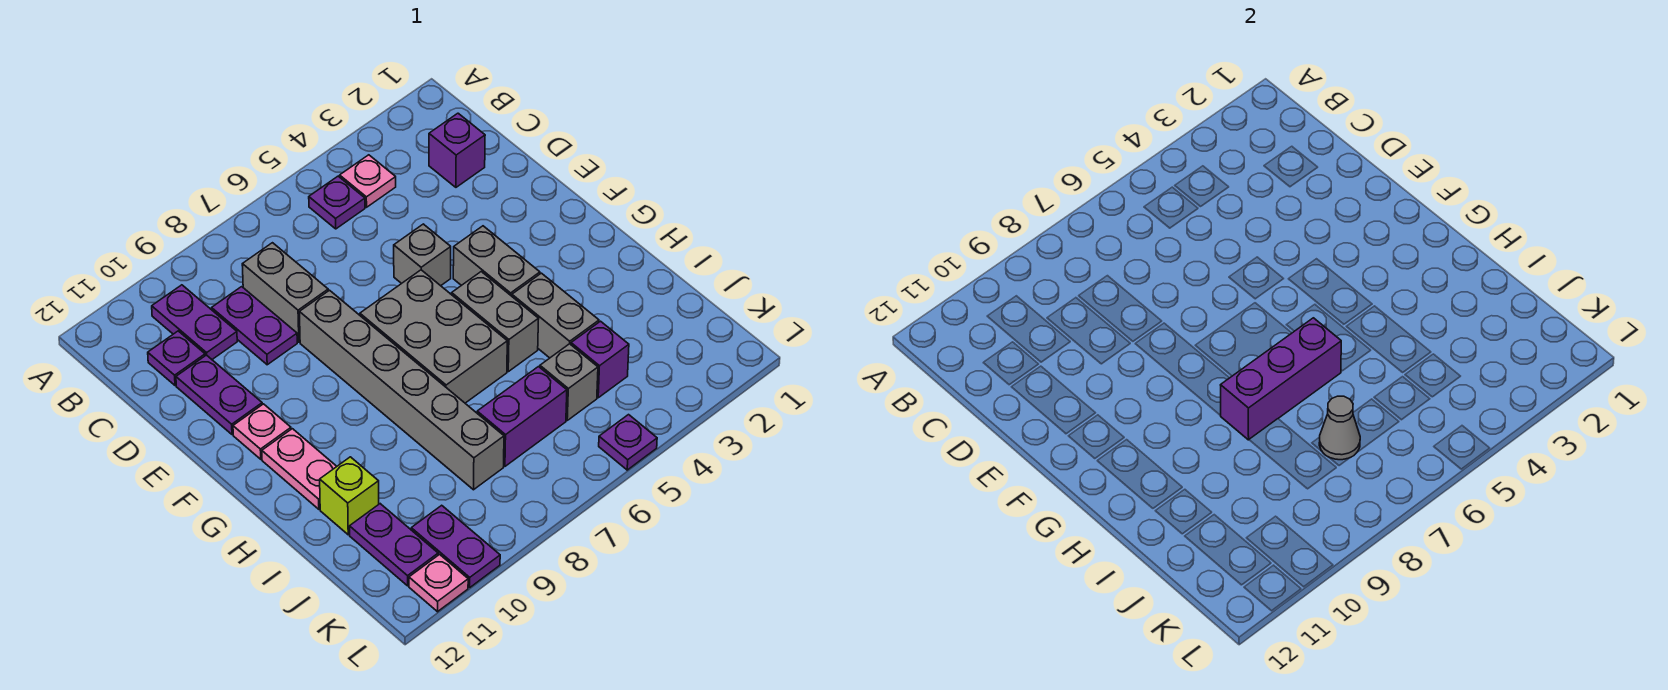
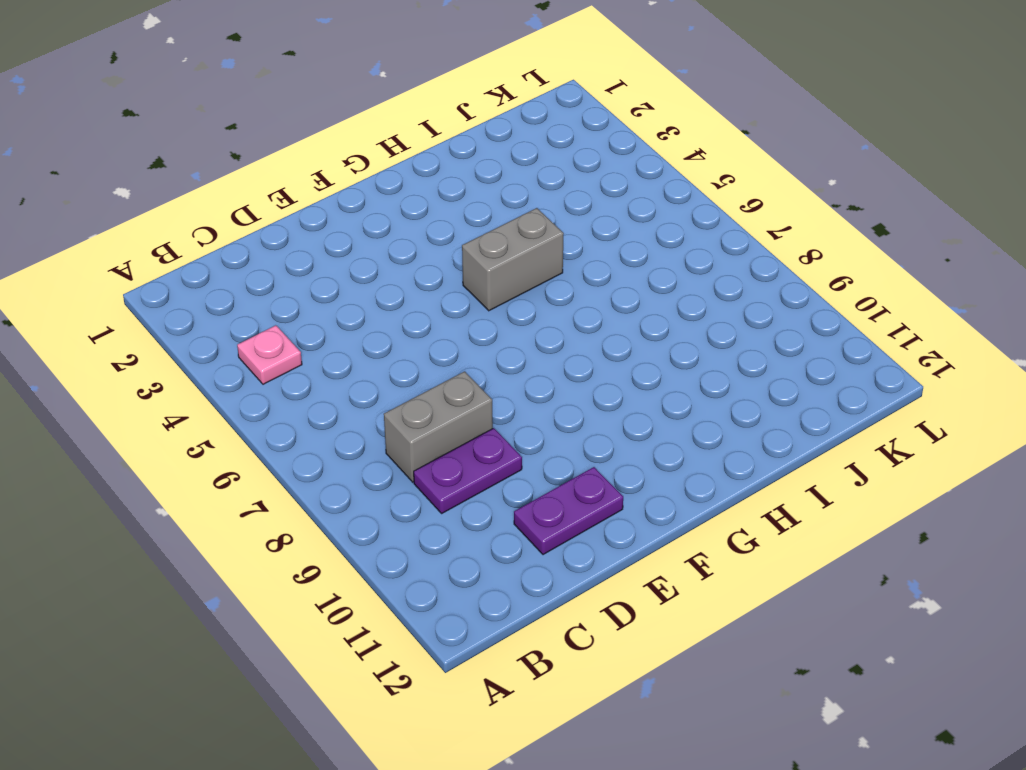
none -> purple plate B5 level 1
none -> purple plate B10:C10 level 1
none -> purple brick C2 level 1

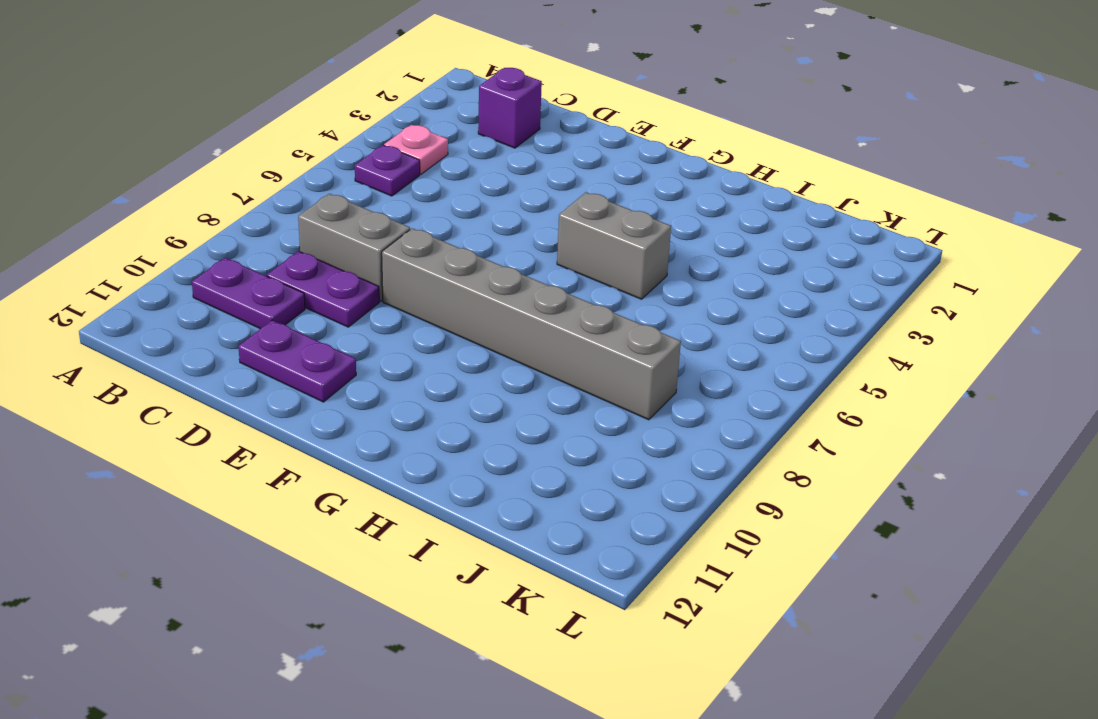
none -> purple plate C11 level 1
none -> grey brick E5 level 1
none -> grey brick F4:G4 level 1

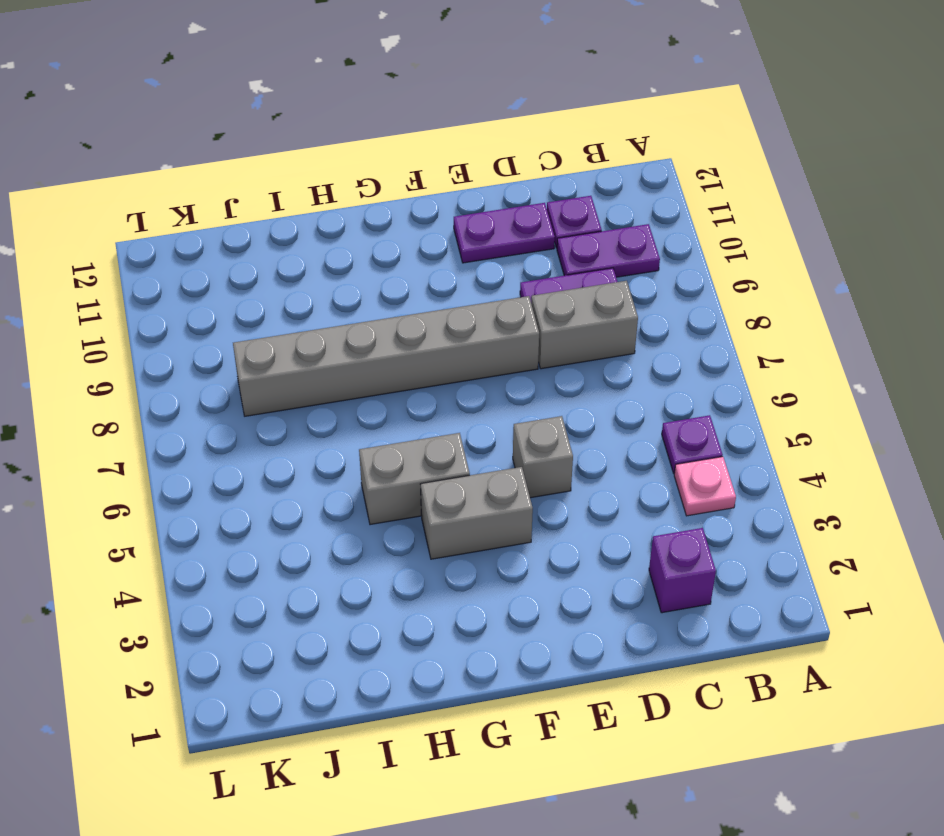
none -> grey brick F6:H7 level 1
none -> pink plate F11 level 1
none -> pink plate G11:H11 level 1

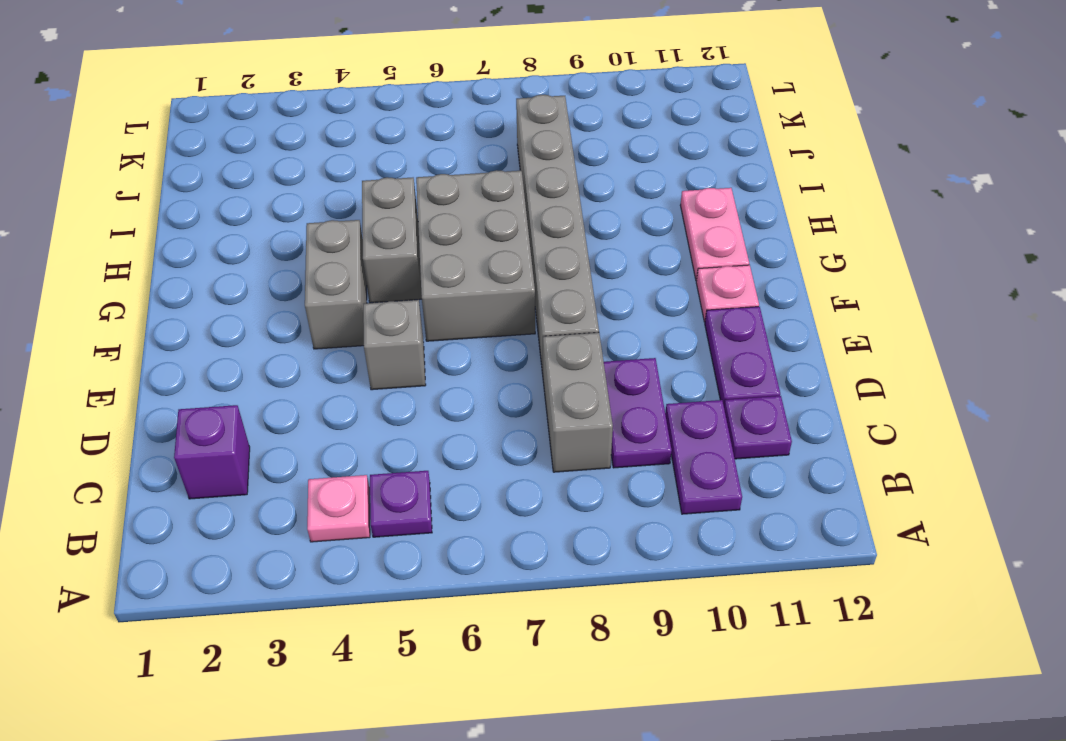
none -> grey brick H4:I4 level 1
none -> lime brick I11 level 1
none -> purple brick J4 level 1

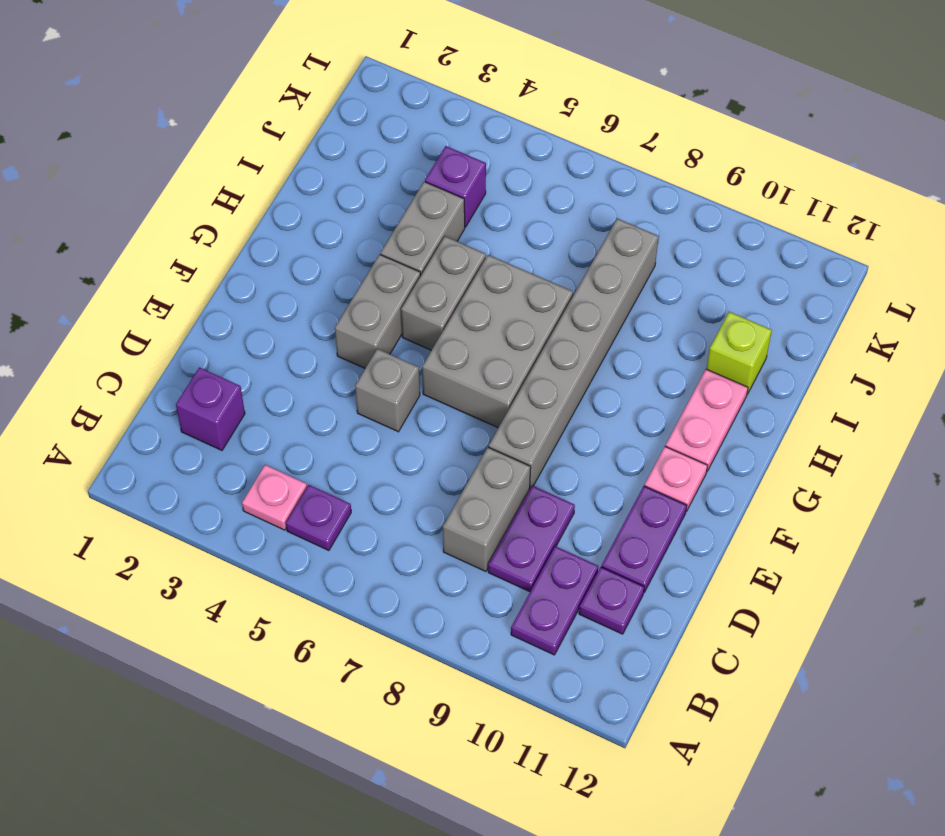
none -> grey brick J5 level 1
none -> purple brick J6:J7 level 1
none -> purple plate J11:K11 level 1

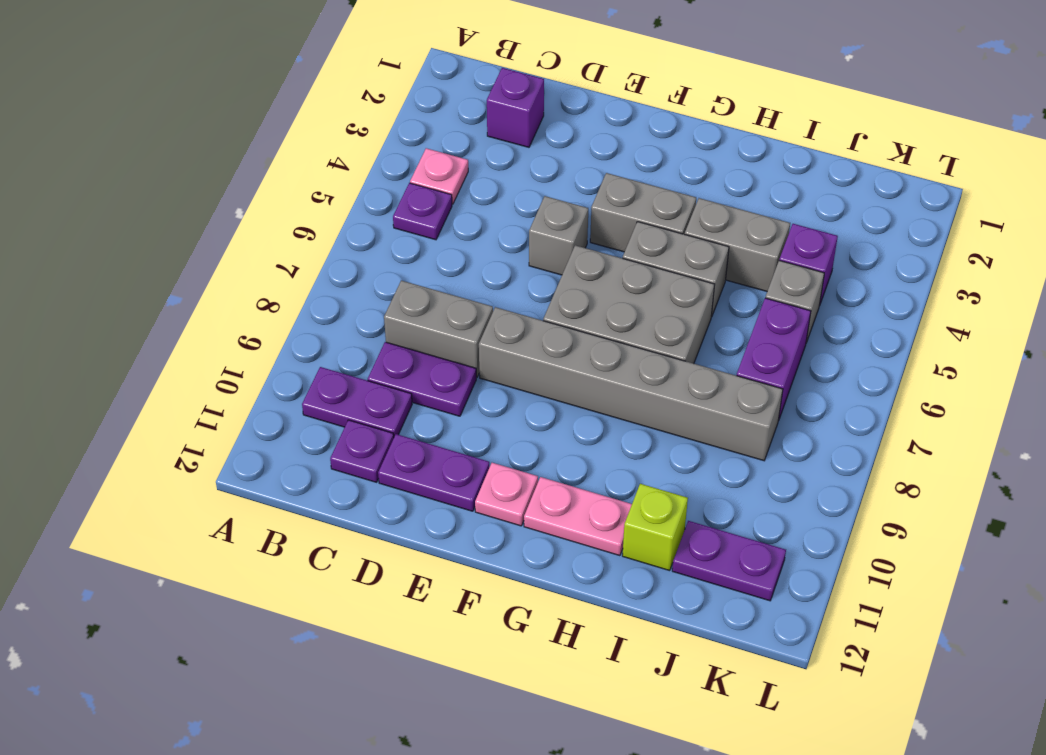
none -> purple plate K10:L10 level 1
none -> purple plate L5 level 1
none -> pink plate L11 level 1

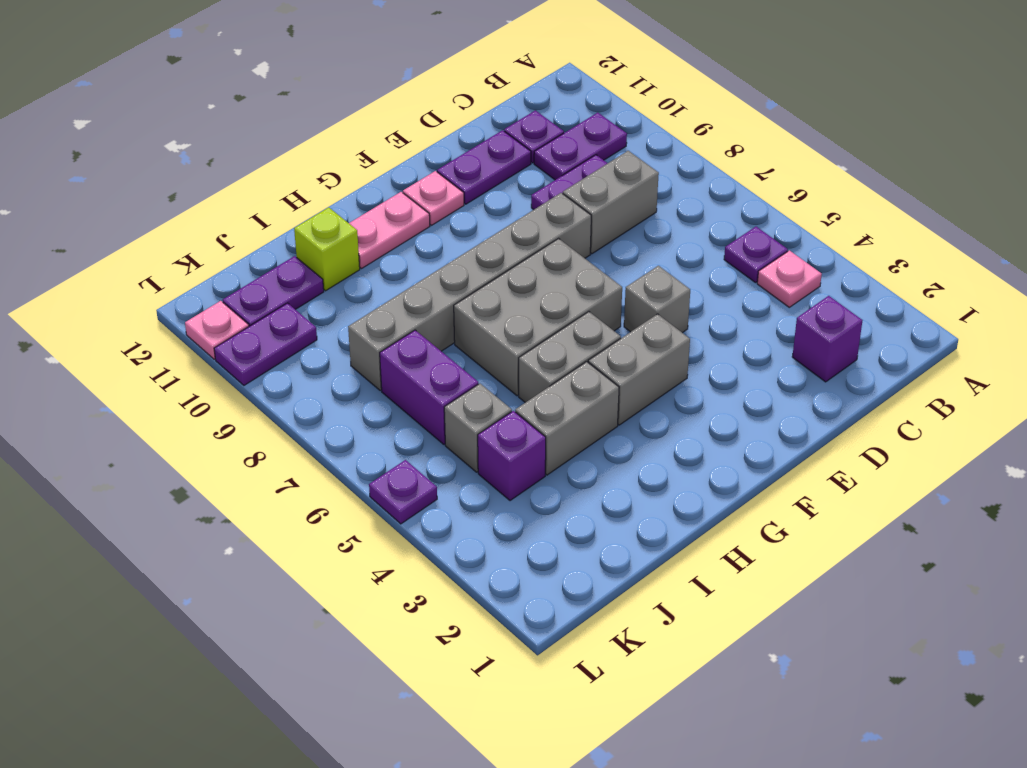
none -> purple brick H6:H8 level 2
none -> grey cone J7 level 2

